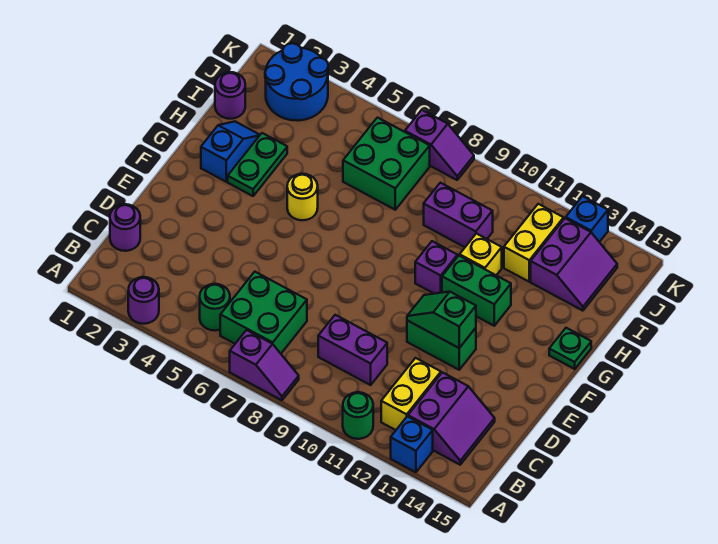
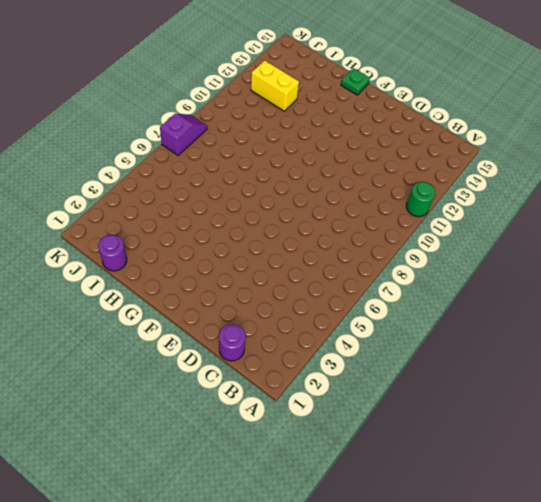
none -> purple round brick A3 level 1
none -> purple slope A7:A8 level 1 top 7
none -> blue brick A13 level 1

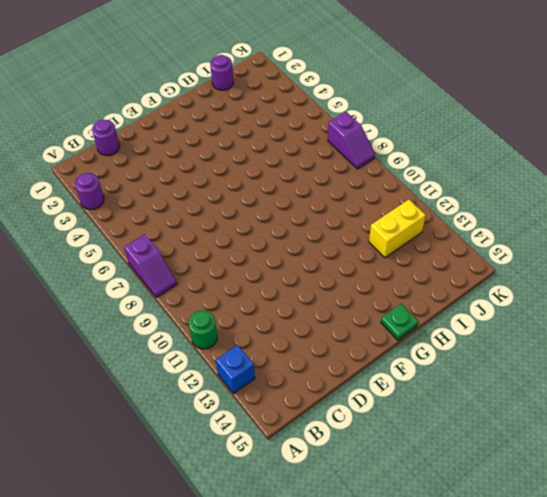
none -> green round brick B5 level 1
none -> green brick B6:C7 level 1
none -> yellow brick B12:C12 level 1

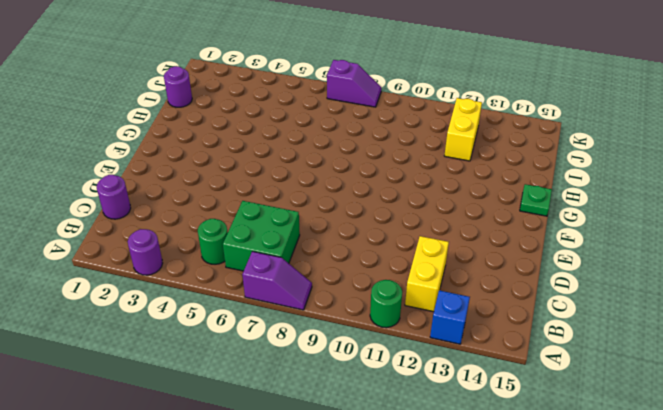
none -> purple slope B13:C14 level 1 top 13
none -> purple brick C9:C10 level 1
none -> green brick E11:E12 level 1

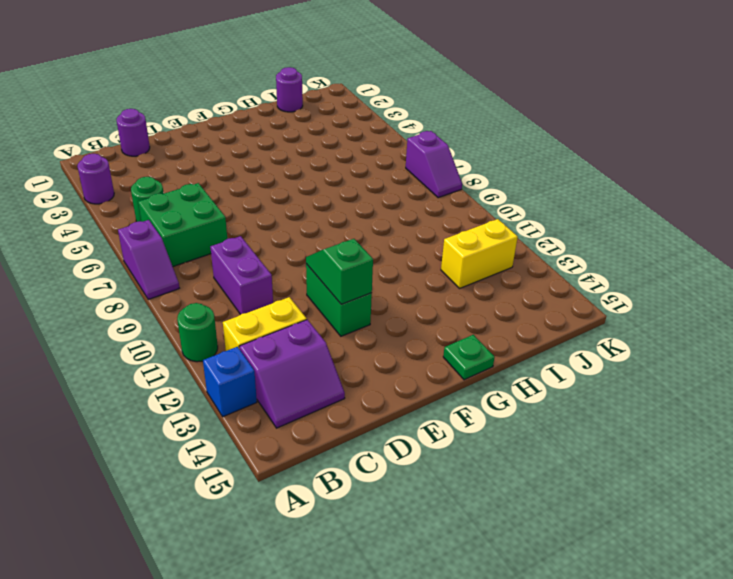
none -> blue slope G2:H2 level 1 top G
none -> green plate G3:H3 level 1
none -> yellow round brick G5 level 1

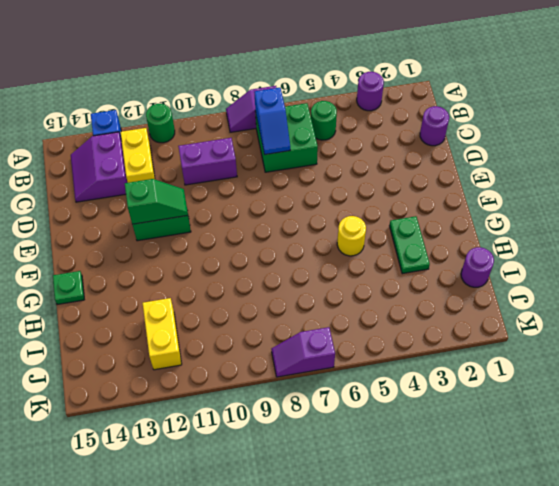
blue slope B7:C7 level 2 top B -> blue slope G2:H2 level 1 top G
none -> purple brick G10 level 1
none -> green brick G11:G12 level 1
none -> yellow brick H11 level 1

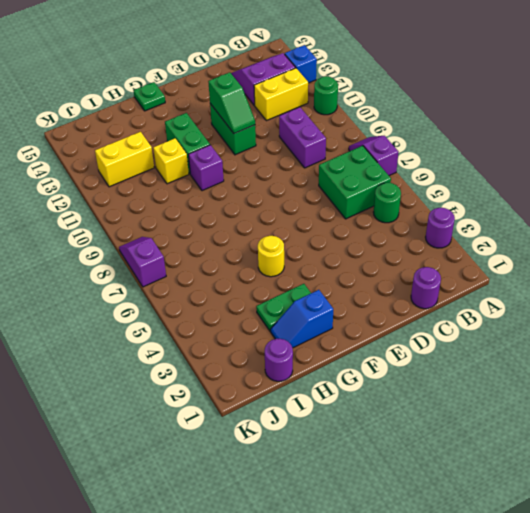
none -> green brick I6:J7 level 1
none -> purple brick I9:I10 level 1
none -> purple slope I13:J14 level 1 top 13

